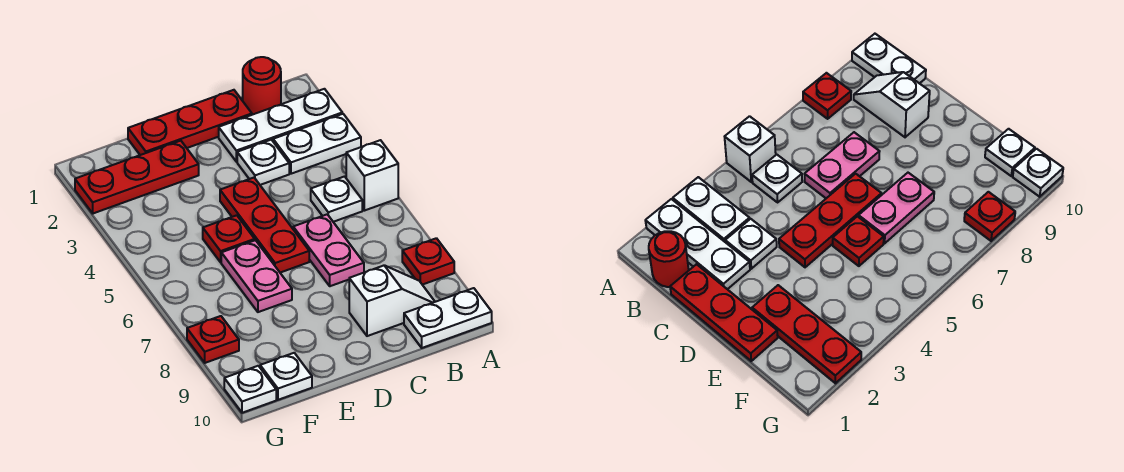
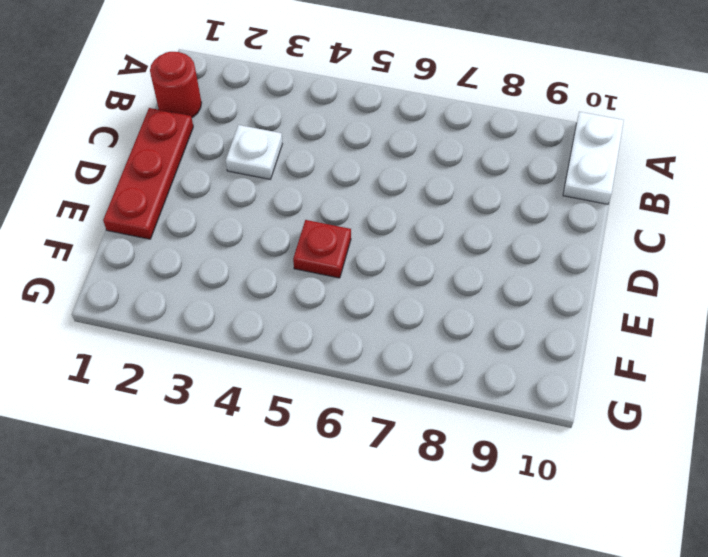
none -> white plate A2:C2 level 1
none -> white plate A3:B3 level 1
none -> white brick A5 level 1

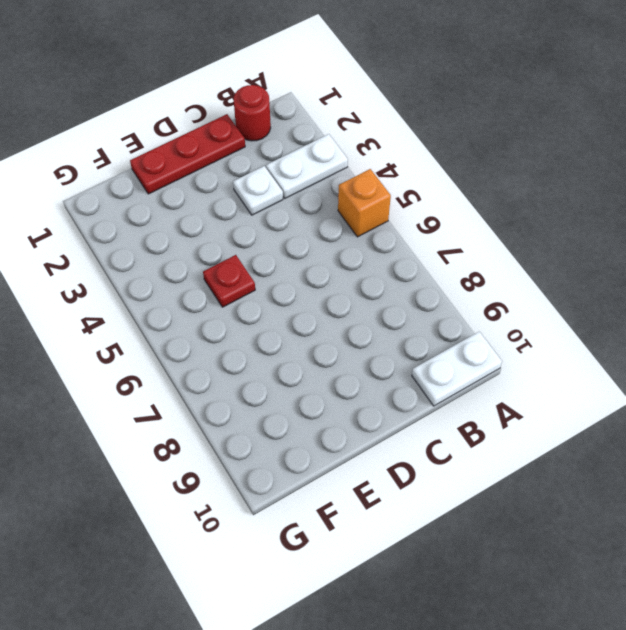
orange brick A5 level 1 -> white brick A5 level 1
none -> white plate A2:C2 level 1
none -> red plate A8 level 1
none -> white plate B5 level 1

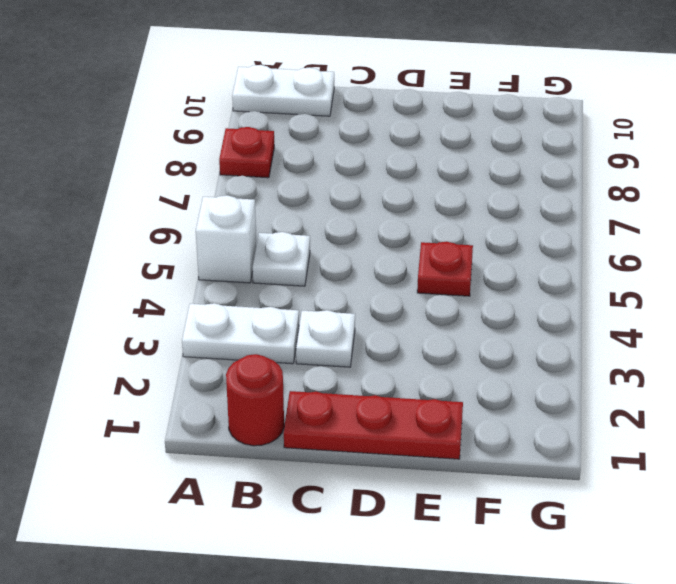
none -> white plate A2:C2 level 1
none -> white slope B9:C9 level 1 top C
none -> pink plate C6:C7 level 1

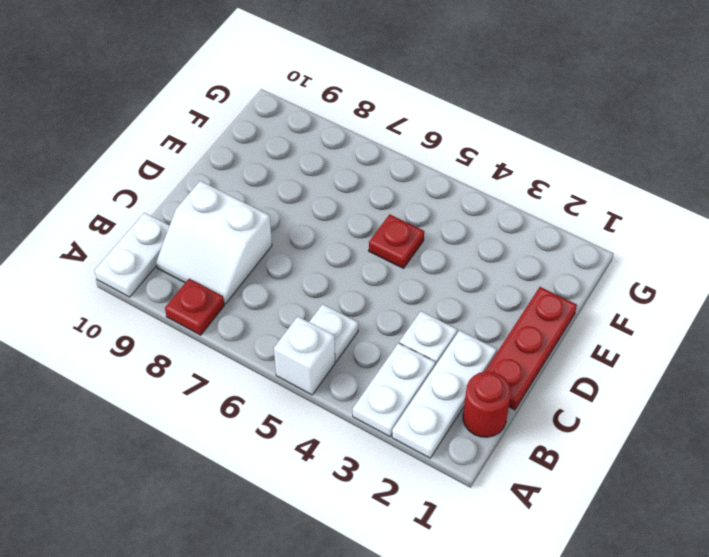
white slope B8:C9 level 1 top C -> white slope B9:C9 level 1 top C
none -> pink plate C6:C7 level 1
none -> red plate D4:D6 level 1
none -> red plate E2:G2 level 1

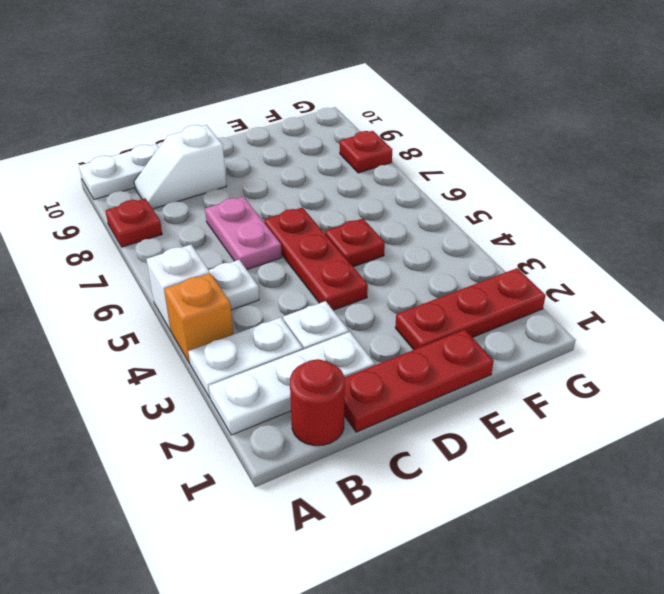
orange brick A4 level 1 -> none
none -> pink plate E6:E7 level 1
none -> white plate F10 level 1
none -> white plate G10 level 1

